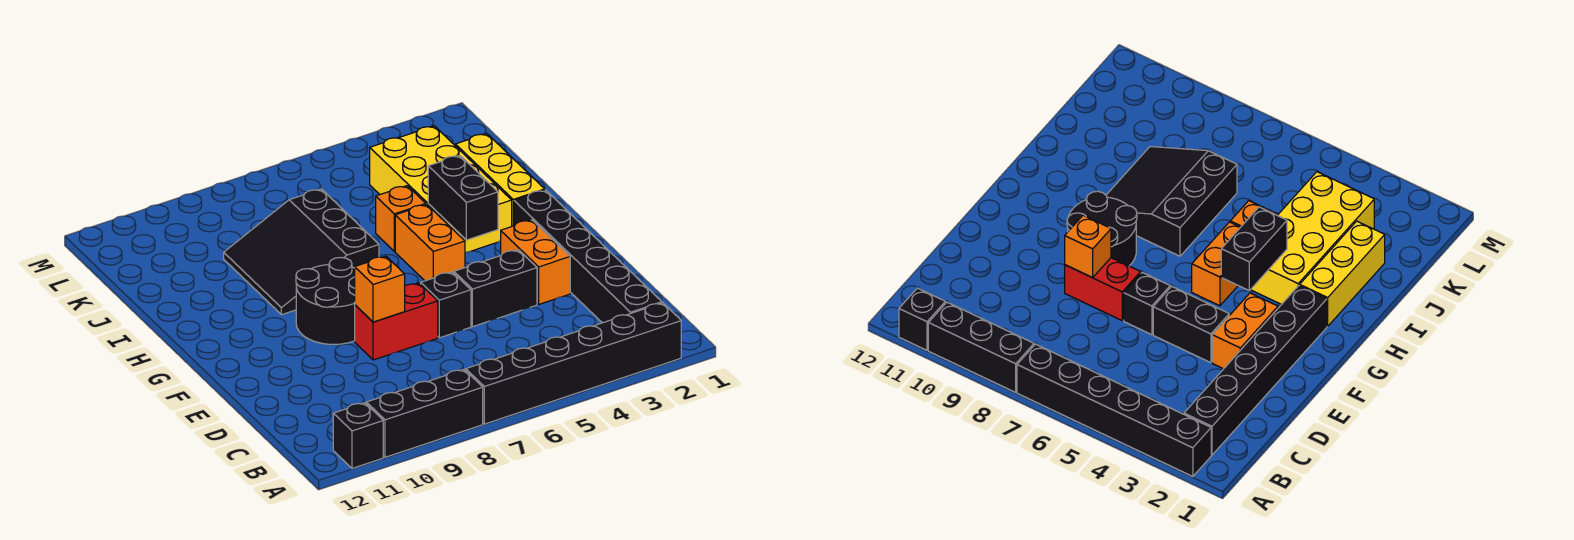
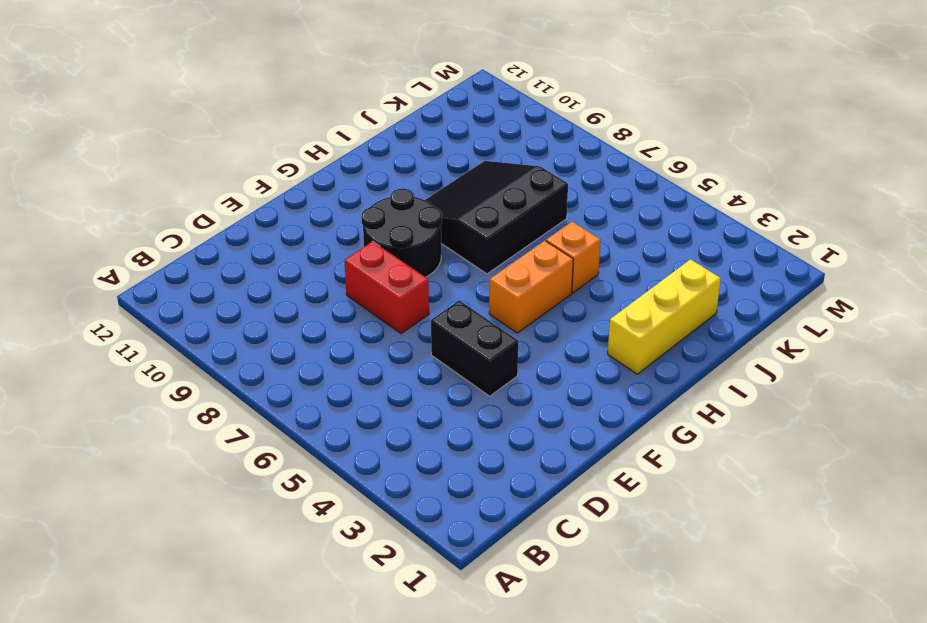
none -> black brick A2:A7 level 1
none -> black brick A8:A10 level 1
none -> black brick A11 level 1

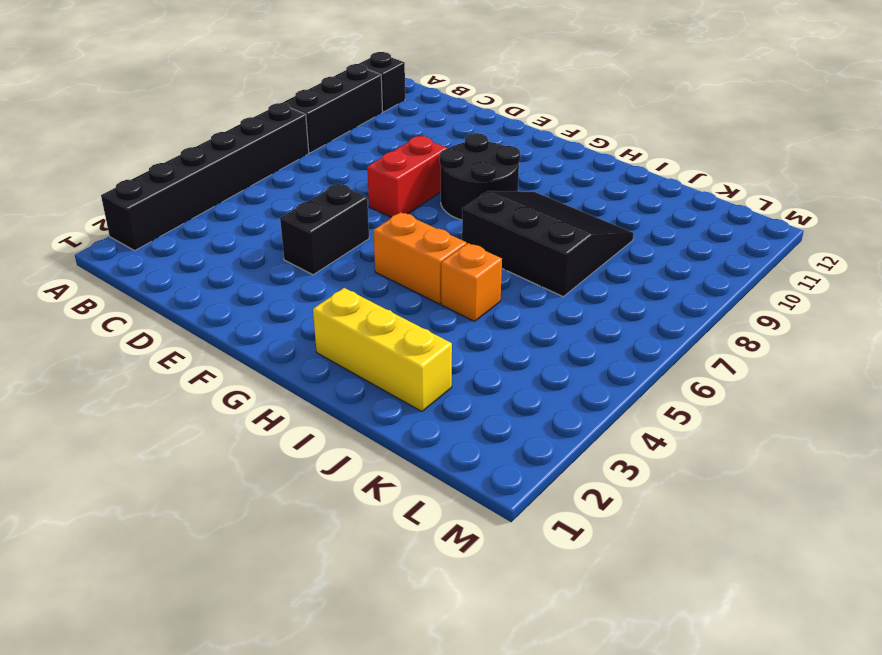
none -> black brick B2:G2 level 1
none -> orange brick E3:F3 level 1
none -> black brick E6 level 1

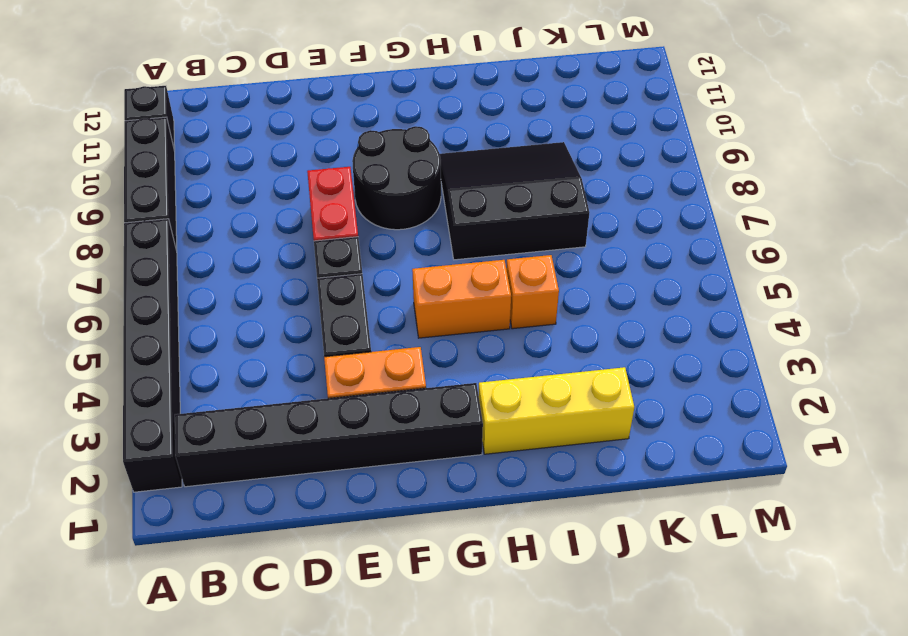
none -> yellow brick H3:K4 level 1
none -> orange brick E8 level 2
none -> black brick G4:H4 level 2

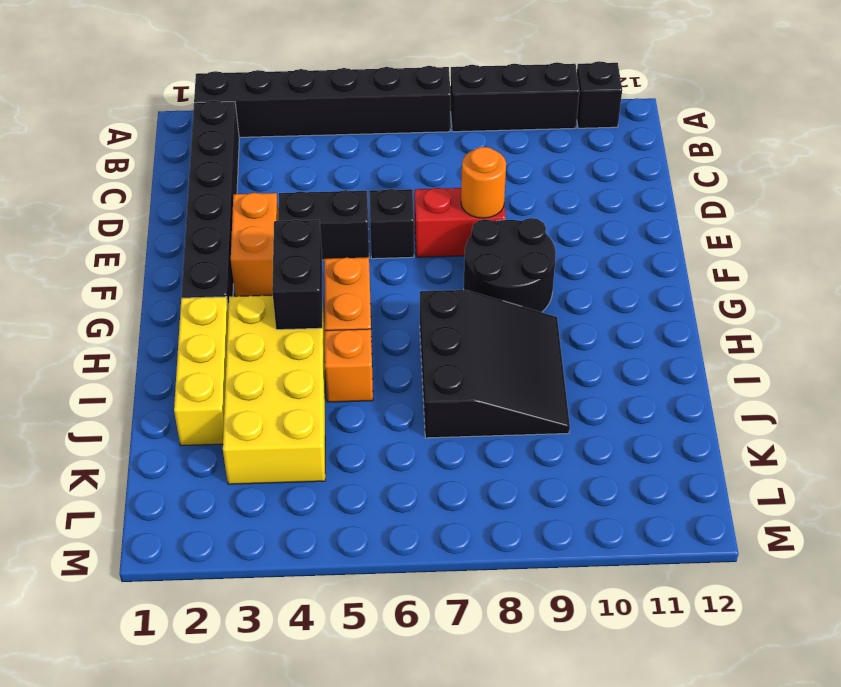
orange round brick E8 level 2 -> orange brick E8 level 2

